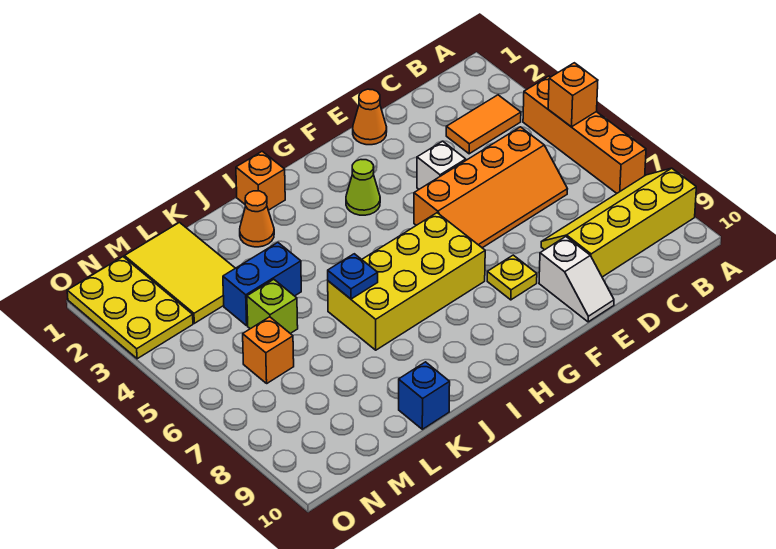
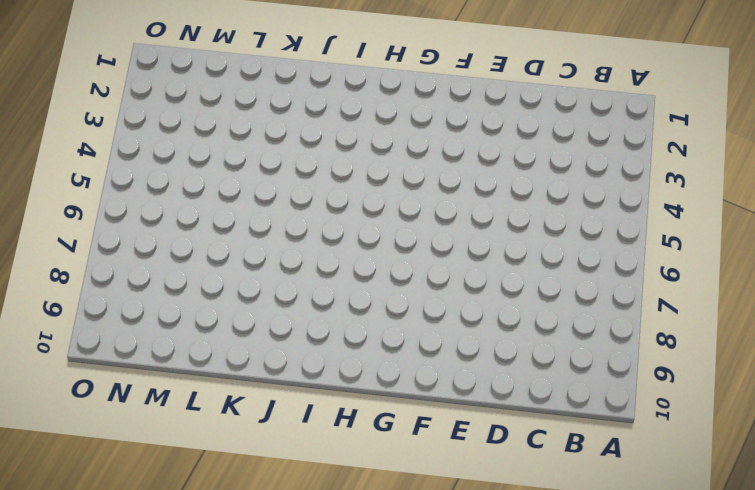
none -> orange brick A4:A7 level 1
none -> yellow slope A8:D9 level 1 top 9
none -> orange tile B3:C3 level 1

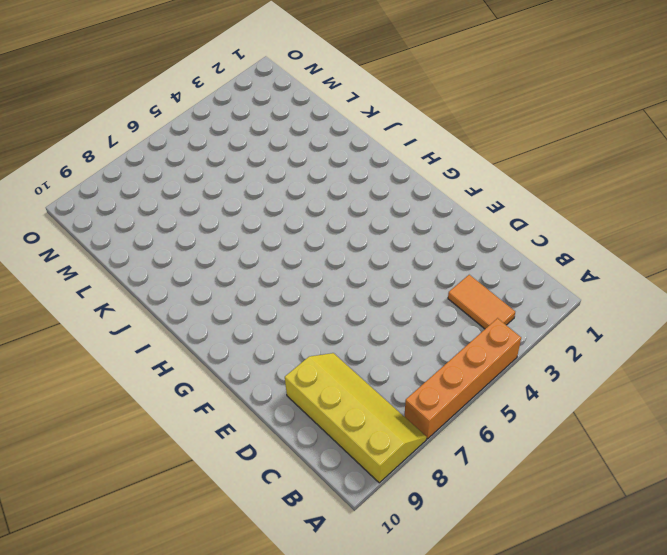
none -> orange slope C5:F6 level 1 top 5
none -> orange cone E1 level 1
none -> white brick E4 level 1

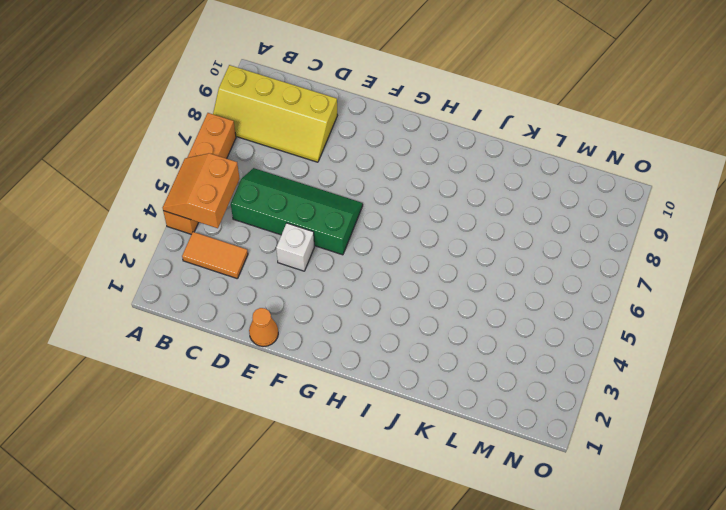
orange slope A4:B5 level 2 top B -> orange brick A5 level 2
green slope C5:F6 level 1 top 5 -> orange slope C5:F6 level 1 top 5
none -> white slope E9:E10 level 1 top 9
none -> yellow plate F8 level 1
none -> lime cone G3 level 1

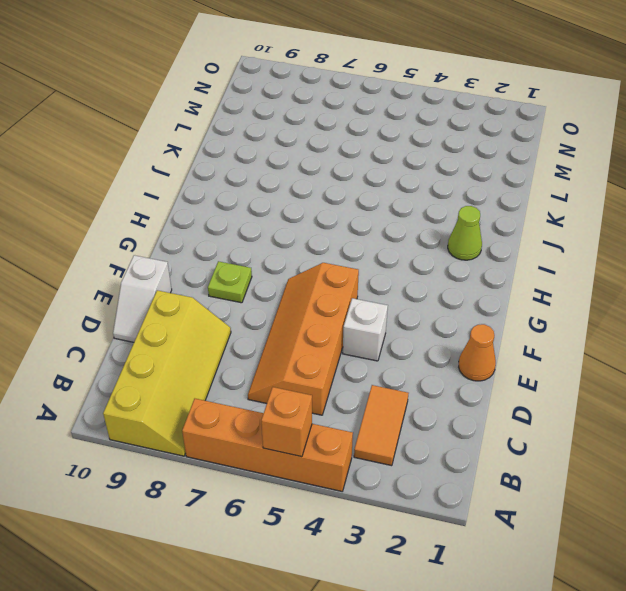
white slope D10:E10 level 1 top E -> white slope E9:E10 level 1 top 9
lime plate F8 level 1 -> yellow plate F8 level 1
lime cone I2 level 1 -> lime cone G3 level 1
none -> yellow brick G6:J7 level 1
none -> orange brick I1 level 1
none -> orange cone J2 level 1

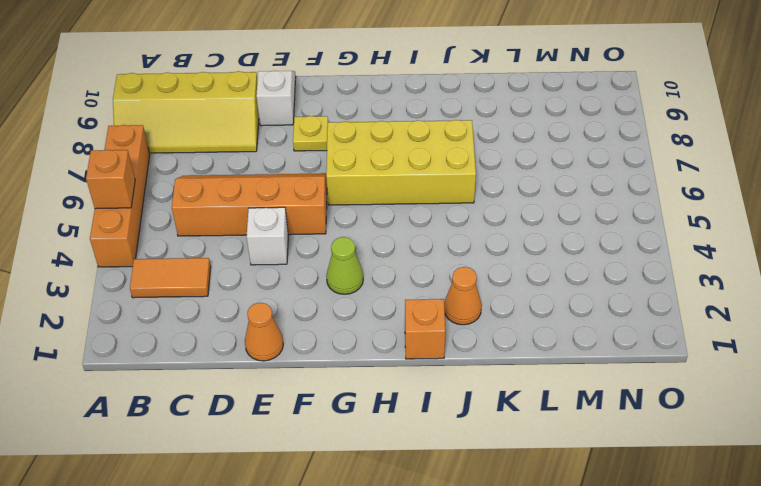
none -> blue brick K4:L4 level 1
none -> blue brick K10 level 1
none -> yellow tile L1:M3 level 1

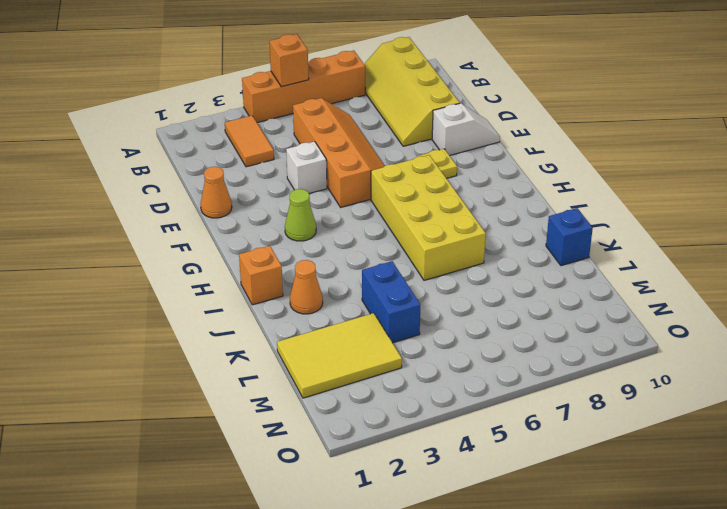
none -> lime brick L5 level 1
none -> orange brick M6 level 1
none -> yellow plate N1:O3 level 1

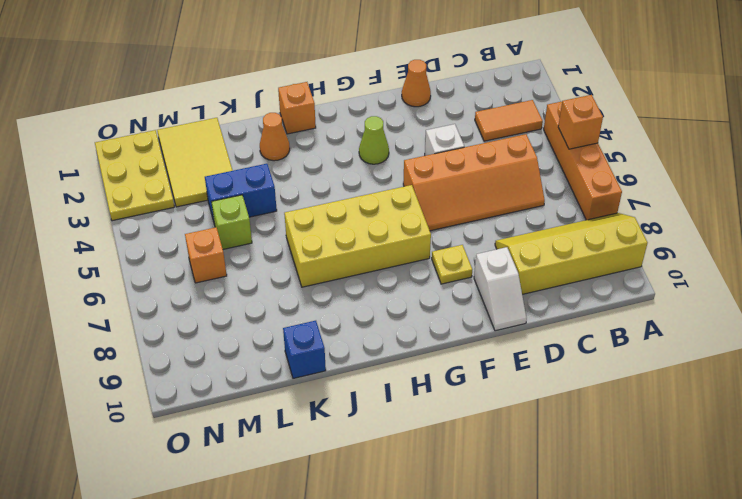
none -> blue plate J6 level 2

